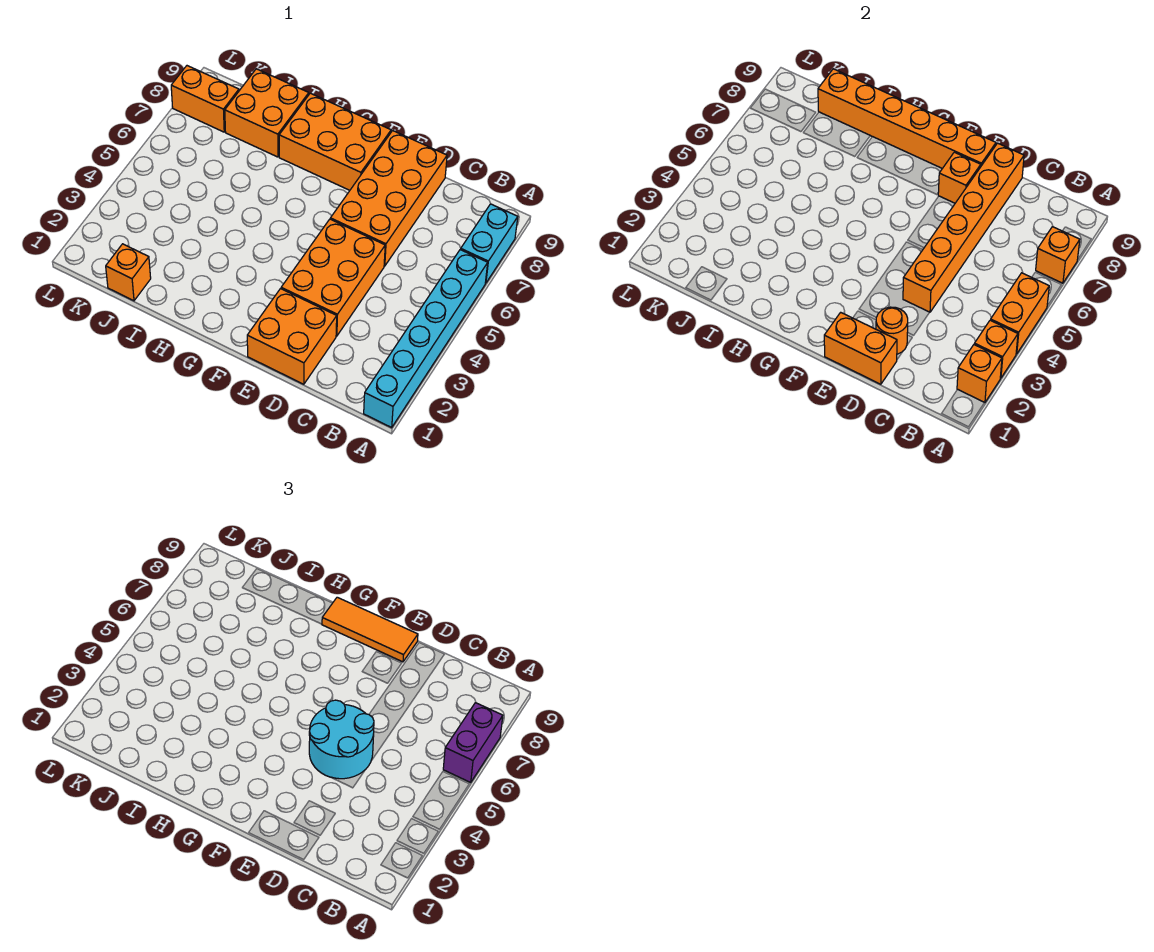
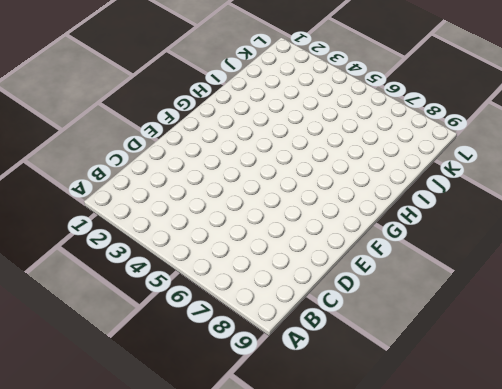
none -> cyan brick A1:A6 level 1
none -> cyan brick A7:A8 level 1
none -> orange brick D1:E2 level 1

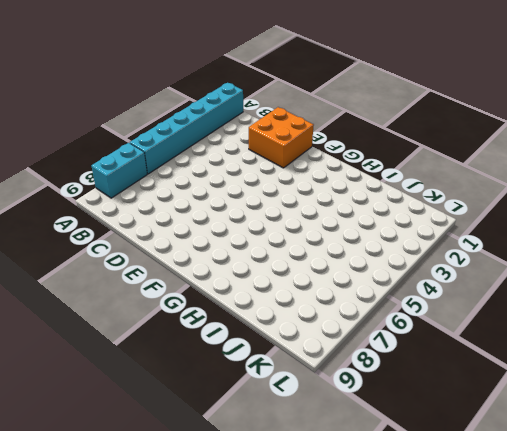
none -> orange brick D3:E5 level 1
none -> orange brick D6:E9 level 1
none -> orange brick F8:H9 level 1

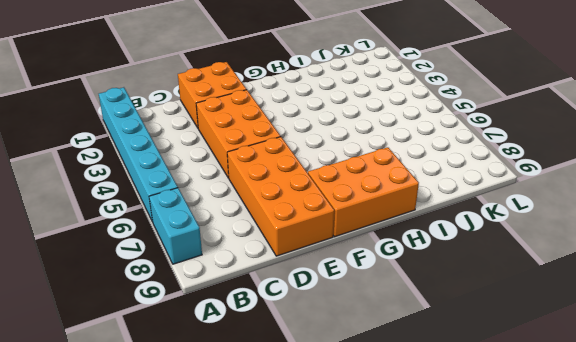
none -> orange brick I8:J9 level 1
none -> orange brick J1 level 1
none -> orange brick K8:L8 level 1

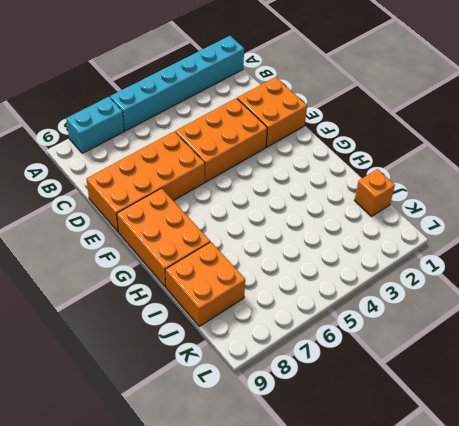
none -> orange brick K8:L8 level 1
none -> orange brick A2 level 2
none -> orange brick A3 level 2

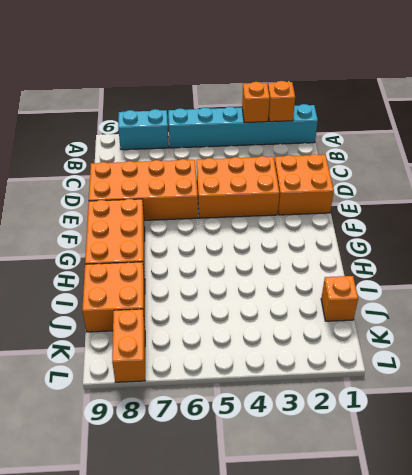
none -> orange brick A4:A5 level 2
none -> orange brick A7 level 2
none -> orange brick D1:E1 level 2

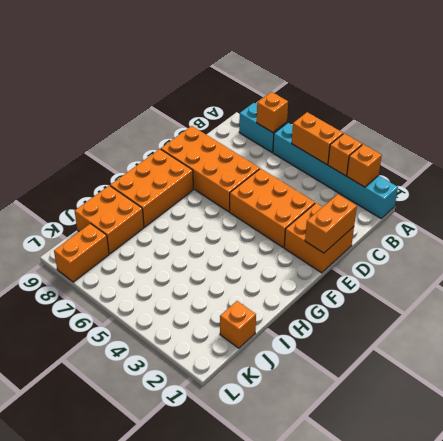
none -> orange round brick D2 level 2
none -> orange brick D4:D9 level 2
none -> orange brick E8 level 2

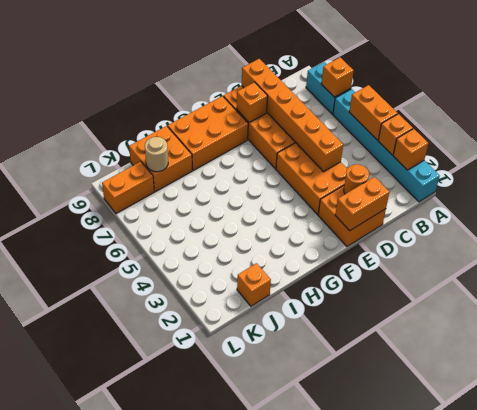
tan round brick J8 level 2 -> none
none -> orange brick E9:J9 level 2
none -> purple brick A6:A7 level 3
none -> cyan round brick D4:E5 level 3

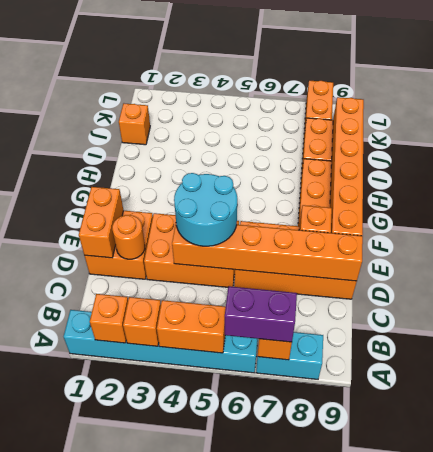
none -> orange tile E9:G9 level 3

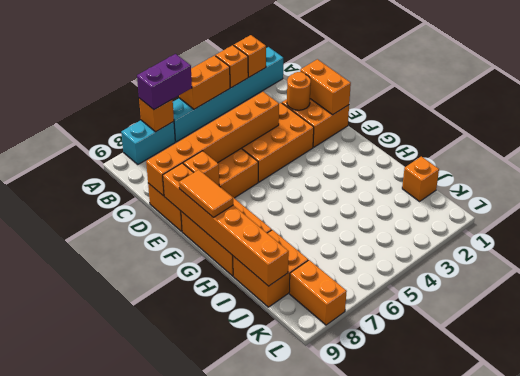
orange tile F9:G9 level 3 -> orange tile E9:G9 level 3
none -> cyan round brick D4:E5 level 3

